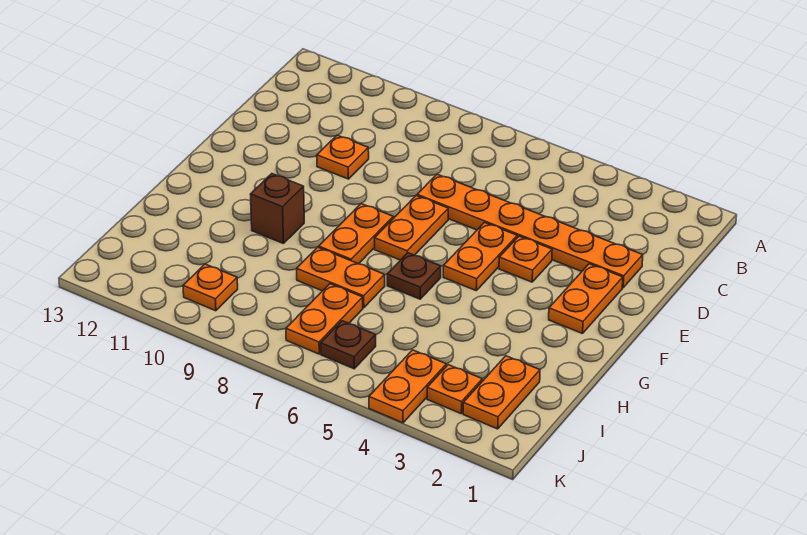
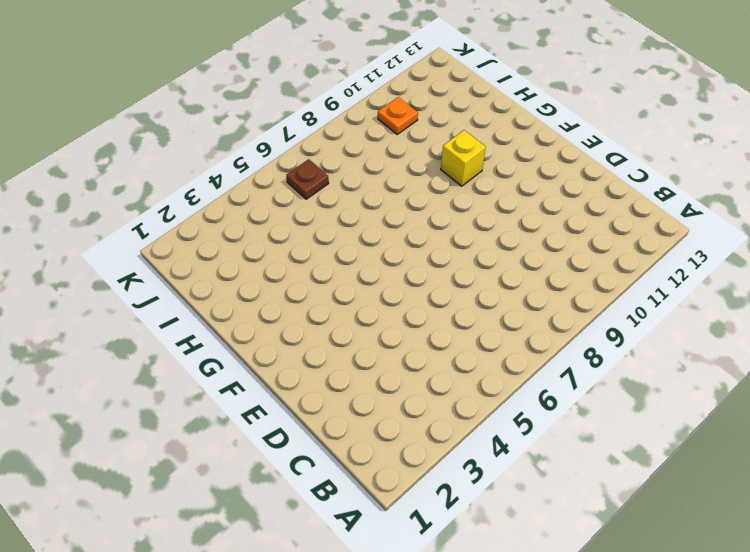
yellow brick G10 level 1 -> brown brick G10 level 1
none -> orange plate D2:D7 level 1
none -> orange plate D10 level 1
none -> orange plate E2:F2 level 1

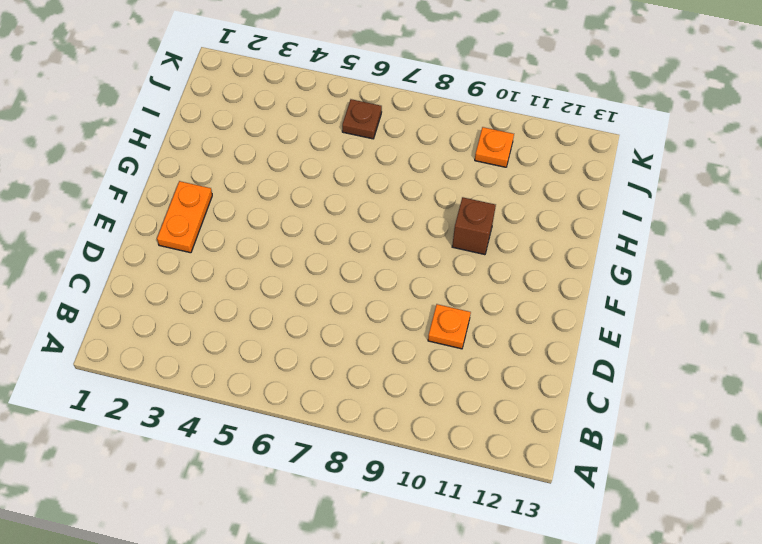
none -> orange plate D2:D7 level 1
none -> orange plate E4 level 1
none -> orange plate E5:F5 level 1

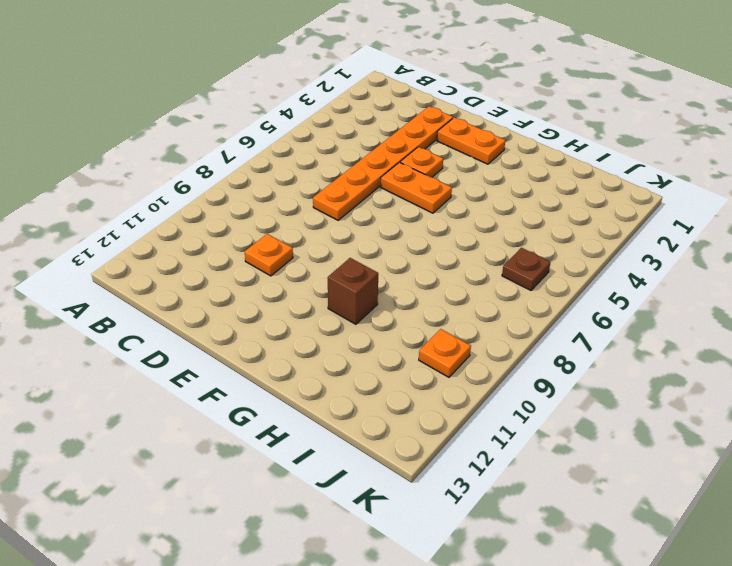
none -> orange plate E7:F7 level 1
none -> orange plate F8:G8 level 1
none -> brown plate G6 level 1

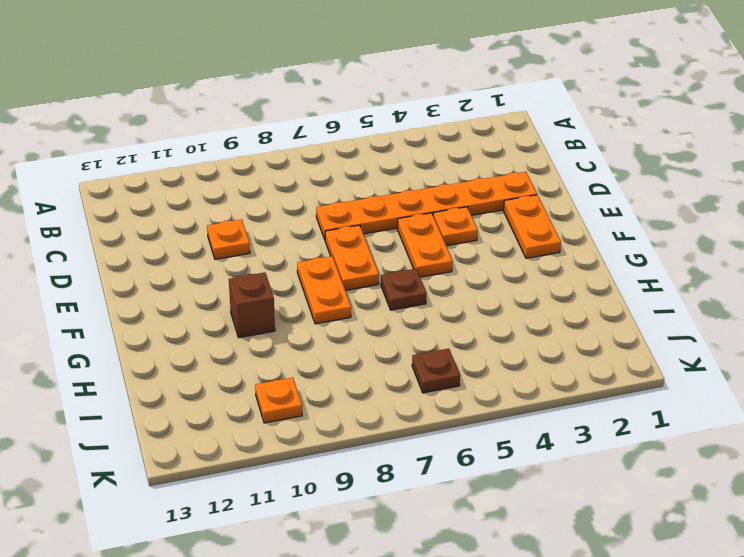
none -> orange plate H7:H8 level 1
none -> orange plate I2:J2 level 1
none -> orange plate I7:J7 level 1

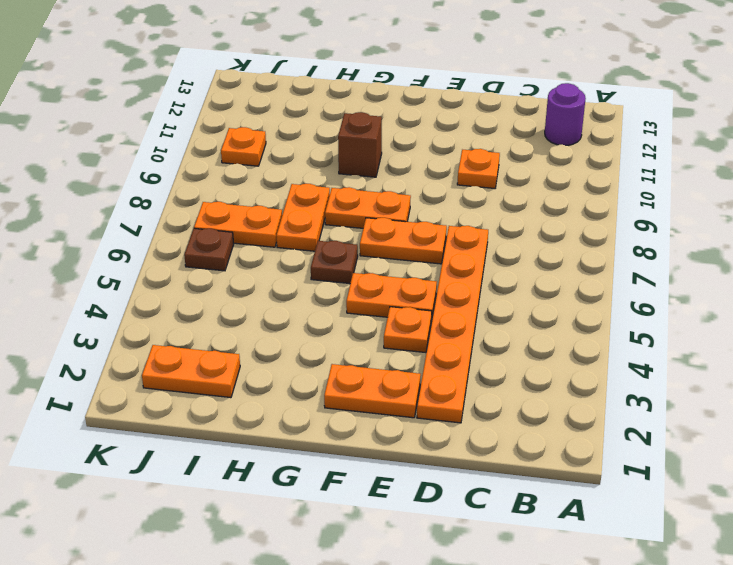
purple round brick B12 level 1 -> none
none -> orange plate J3 level 1
none -> orange plate J4:K4 level 1

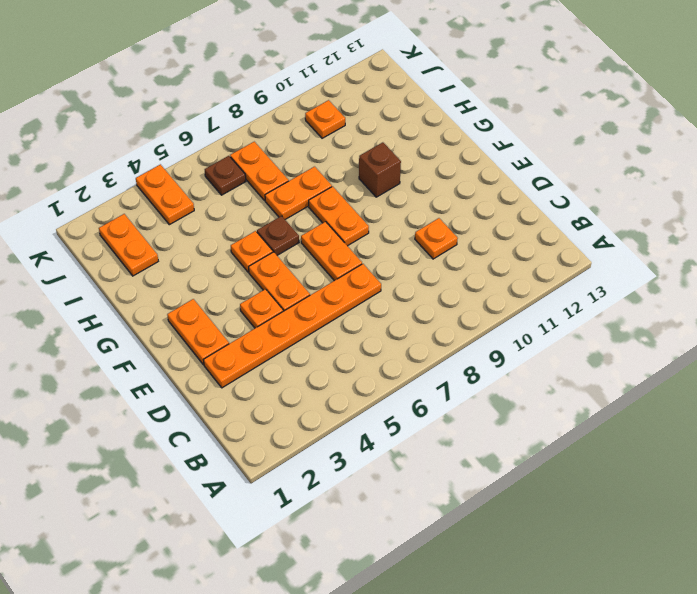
orange plate G5 level 1 -> orange plate J3 level 1

